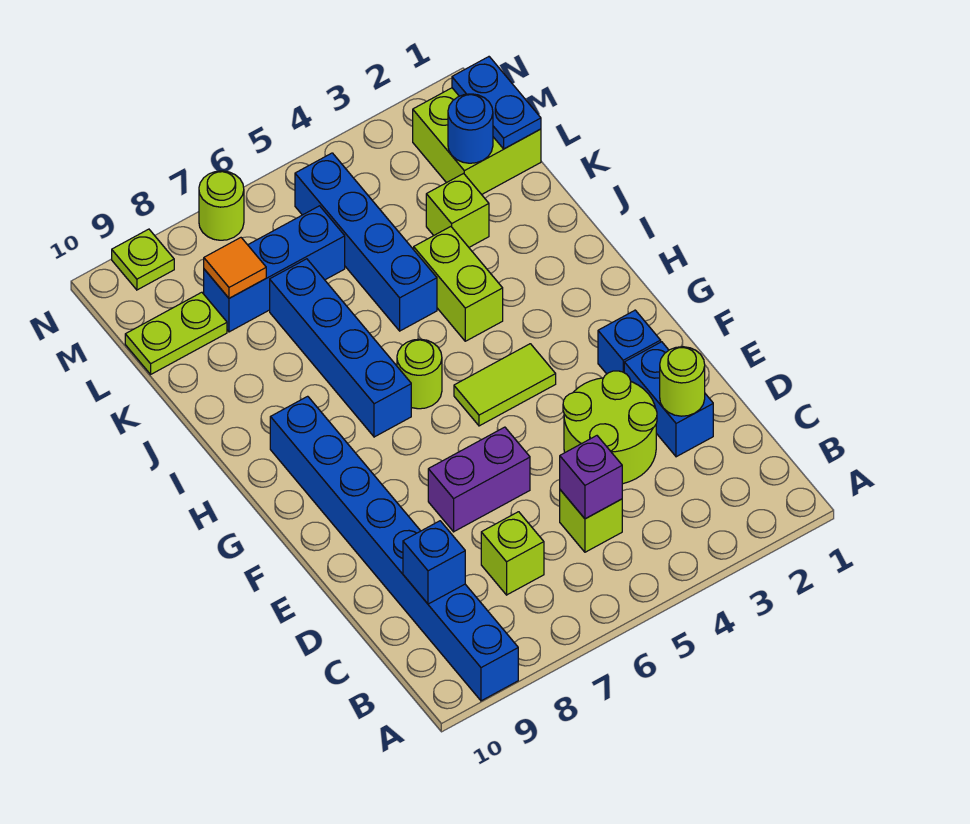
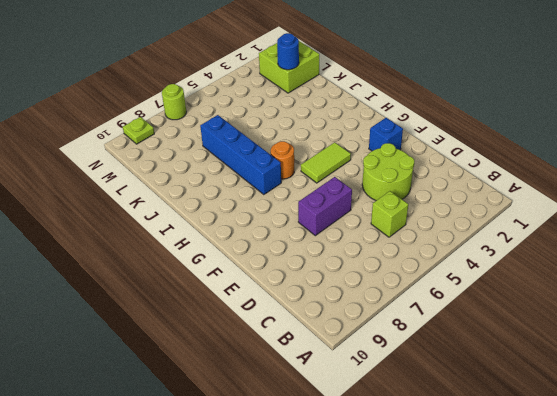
orange round brick H6 level 1 -> lime round brick H6 level 1
none -> blue brick A9:H9 level 1
none -> lime brick C7 level 1
none -> blue brick D2:E2 level 1

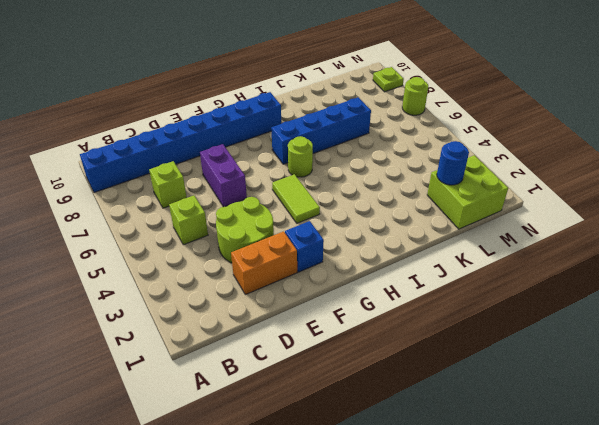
orange brick D2:E2 level 1 -> blue brick D2:E2 level 1
none -> lime brick I4:J4 level 1
none -> blue brick J5:M5 level 1
none -> lime brick K3 level 1

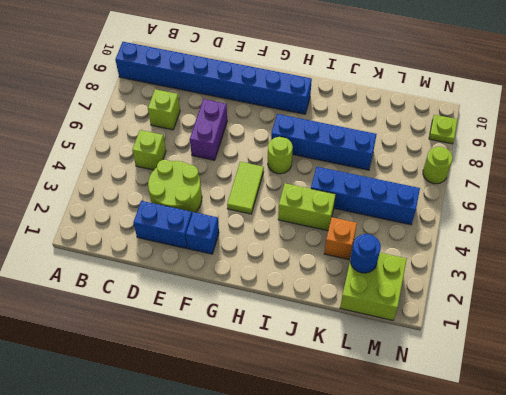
orange brick K3 level 1 -> lime brick K3 level 1
none -> blue brick L6:L8 level 1
none -> lime plate L9:L10 level 1
none -> purple brick C5 level 2

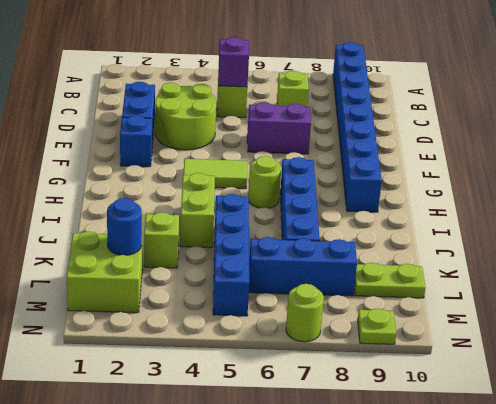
none -> blue brick C9 level 2
none -> lime round brick D2 level 2
none -> blue plate L1:M1 level 2

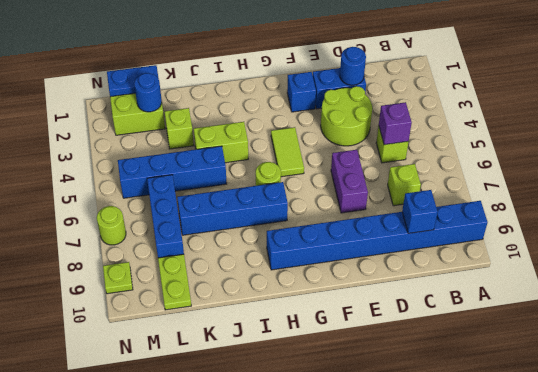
blue round brick D2 level 2 -> lime round brick D2 level 2
none -> orange tile L8 level 2

